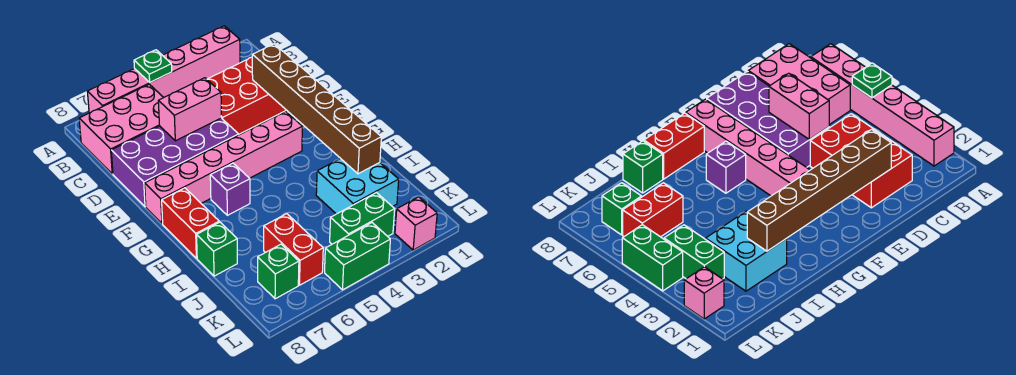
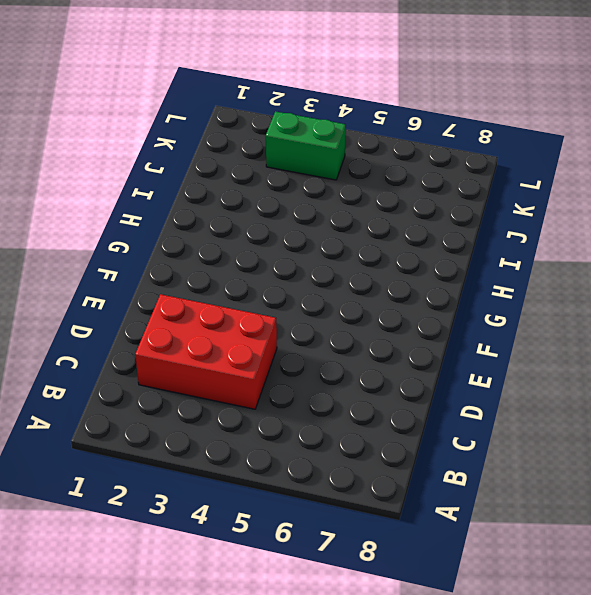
none -> pink brick A2:A7 level 1
none -> pink brick B6:C8 level 1
none -> purple brick D5:E8 level 1

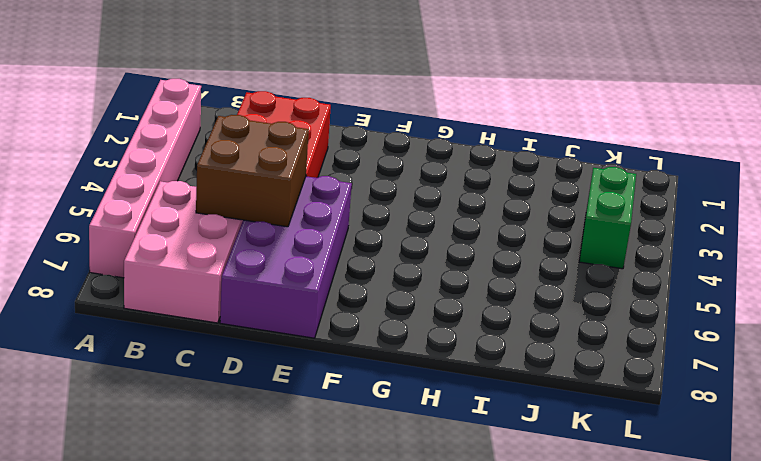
brown brick C5:D6 level 2 -> pink brick D5:D6 level 2
none -> pink brick F3:F8 level 1
none -> purple brick G6 level 1
none -> red brick G8:H8 level 1

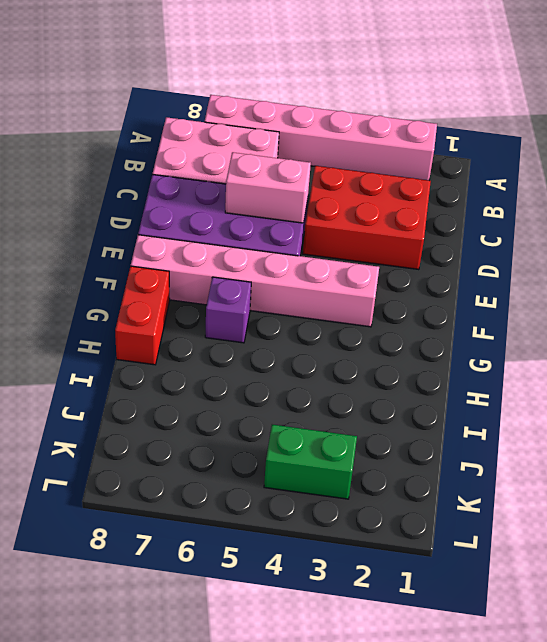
none -> cyan brick I2:J3 level 1
none -> green brick I8 level 1
none -> red brick J6:K6 level 1

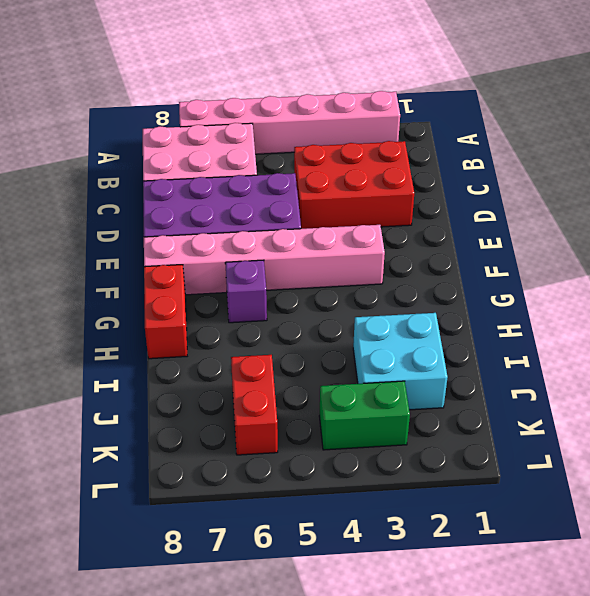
none -> green brick I8 level 1
none -> green brick K7 level 1
none -> pink brick L2 level 1

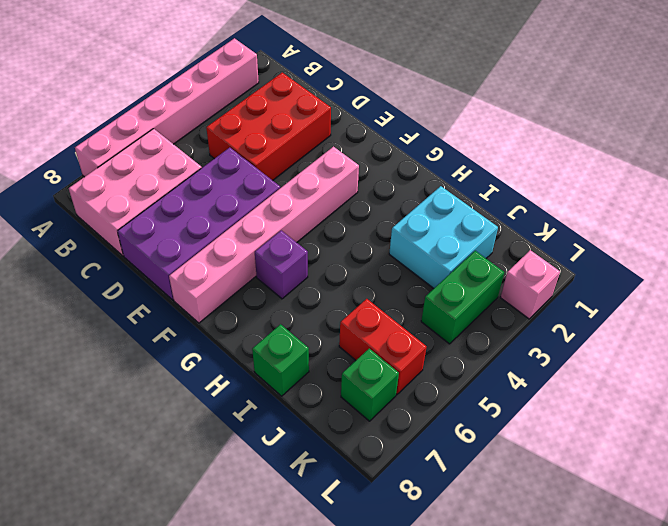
none -> red brick G8:H8 level 1
none -> green brick L4:L5 level 1
none -> green plate A5 level 2

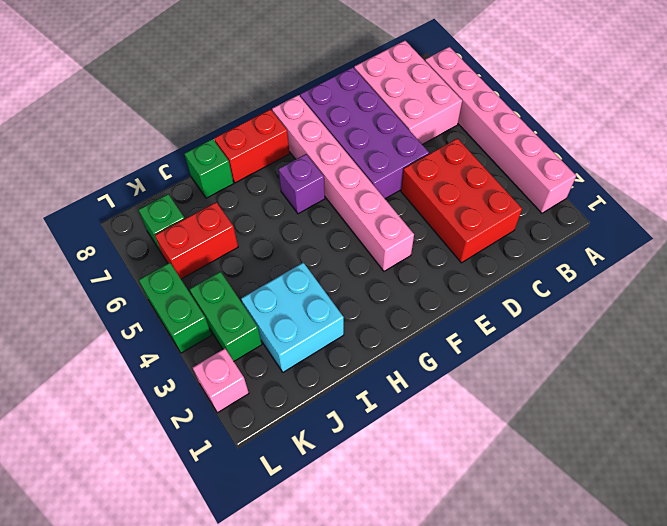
none -> green plate A5 level 2
none -> brown brick D2:I2 level 2
none -> pink brick D5:D6 level 2

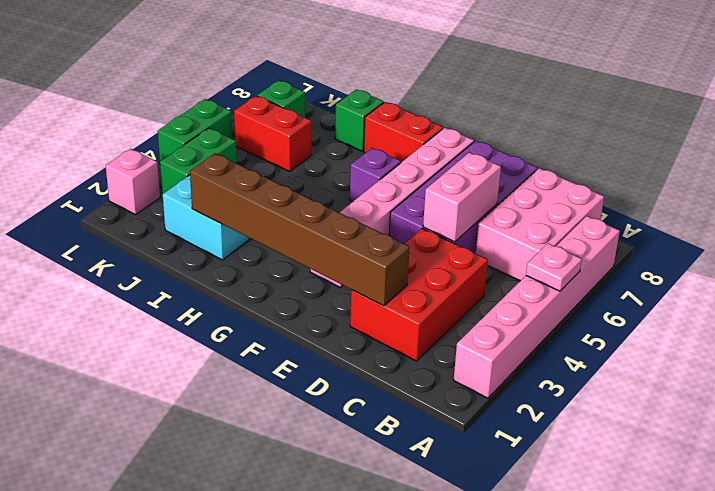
pink plate A5 level 2 -> green plate A5 level 2

